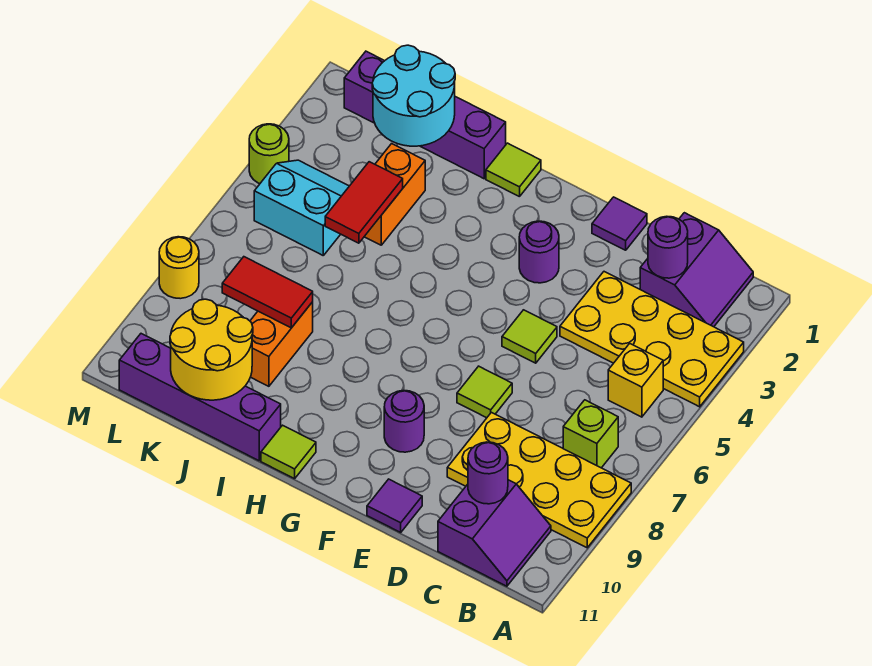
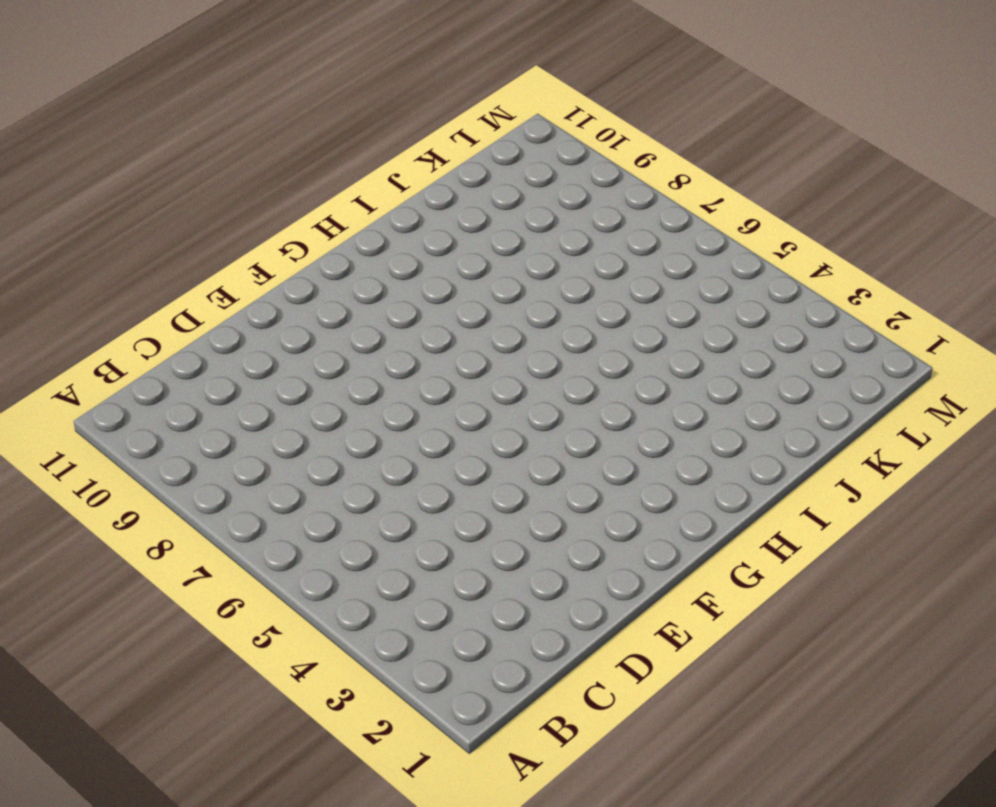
none -> yellow plate A3:D4 level 1
none -> yellow plate A8:D9 level 1
none -> purple slope B1:C2 level 1 top C

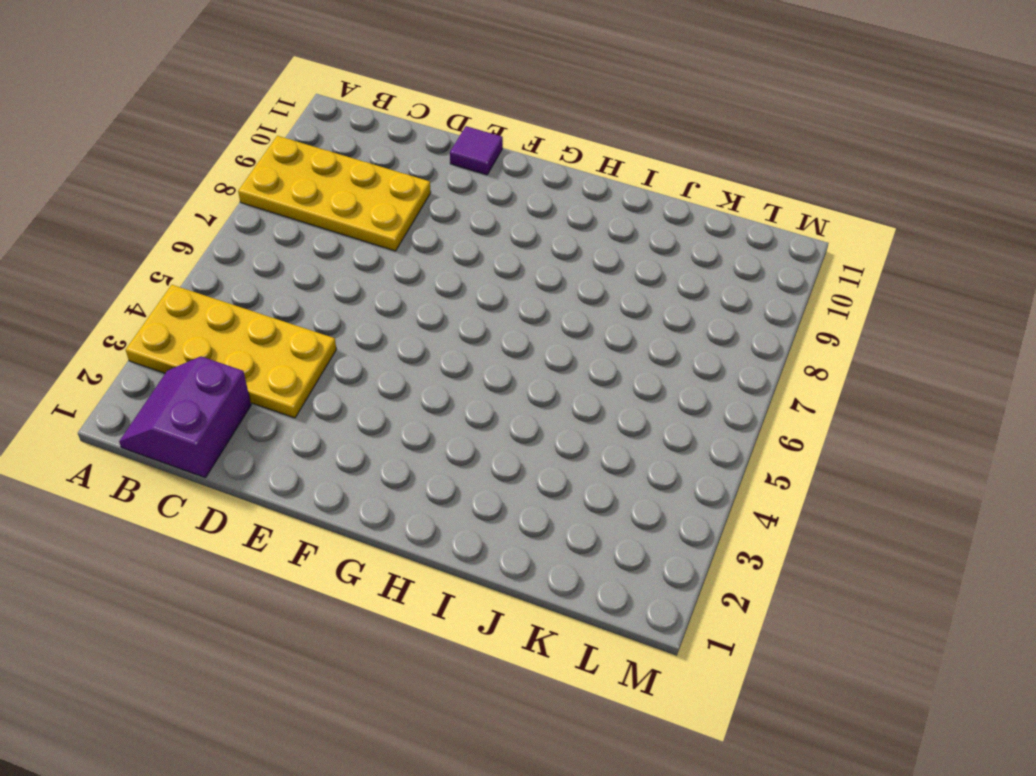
none -> yellow brick B5 level 1
none -> lime brick B7 level 1
none -> purple slope B10:C11 level 1 top C

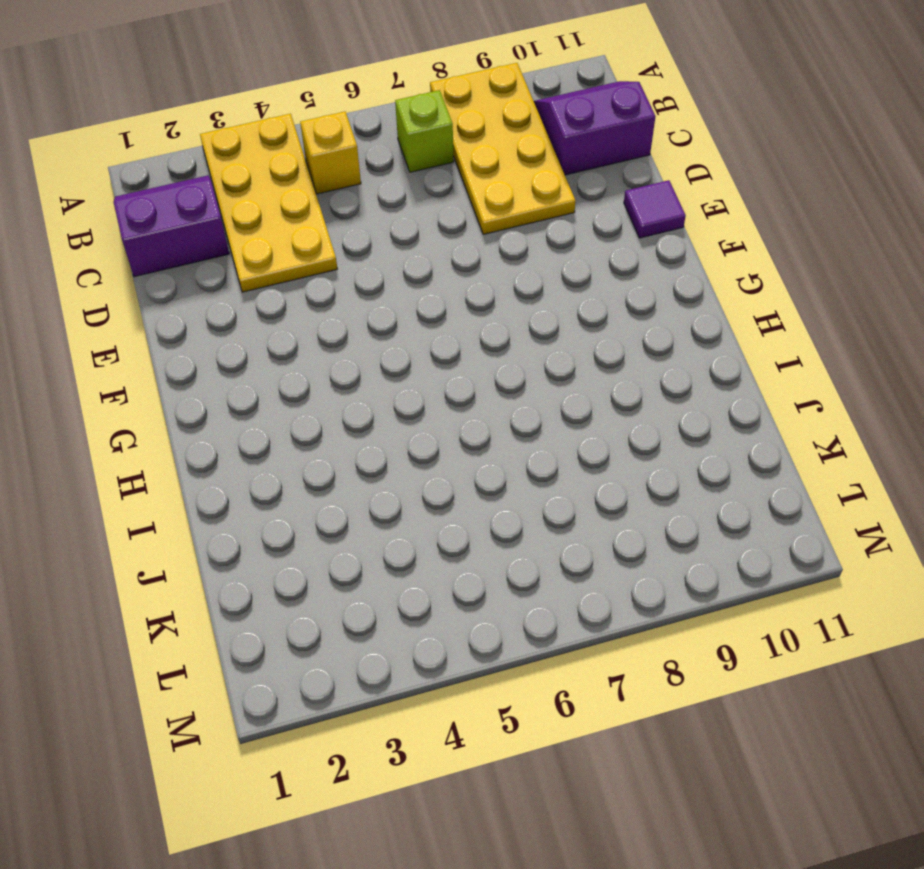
none -> purple tile E1 level 1
none -> lime tile E5 level 1
none -> lime tile E7 level 1

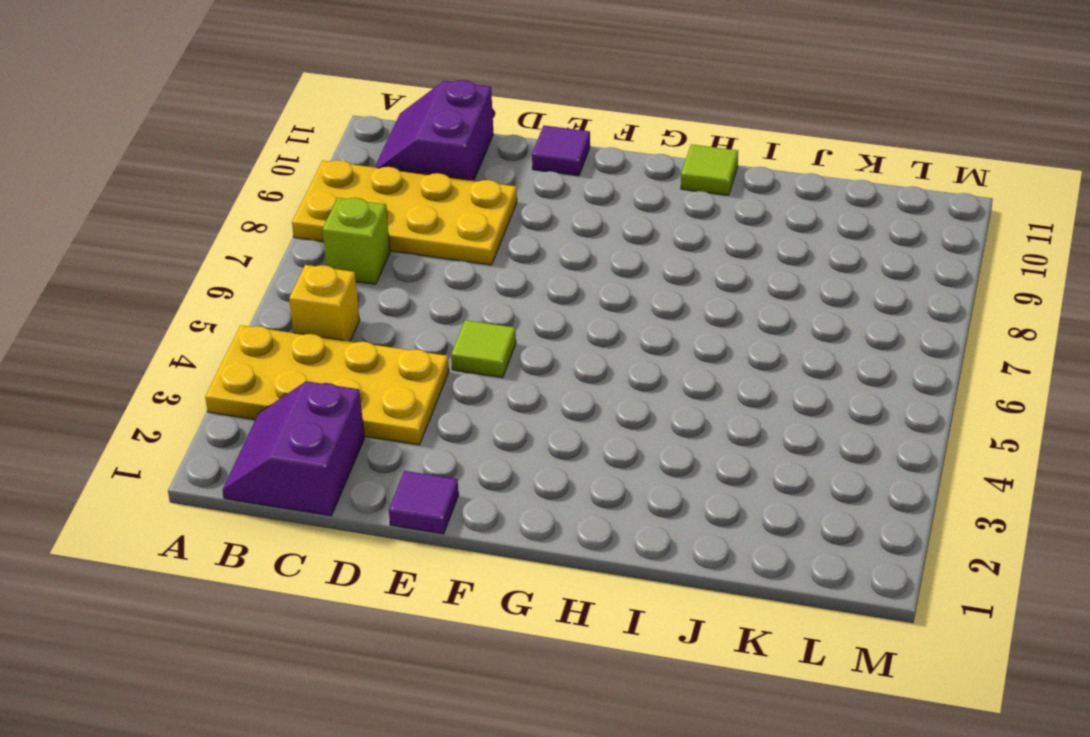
none -> lime tile E7 level 1
none -> purple round brick F3 level 1
none -> purple round brick F9 level 1

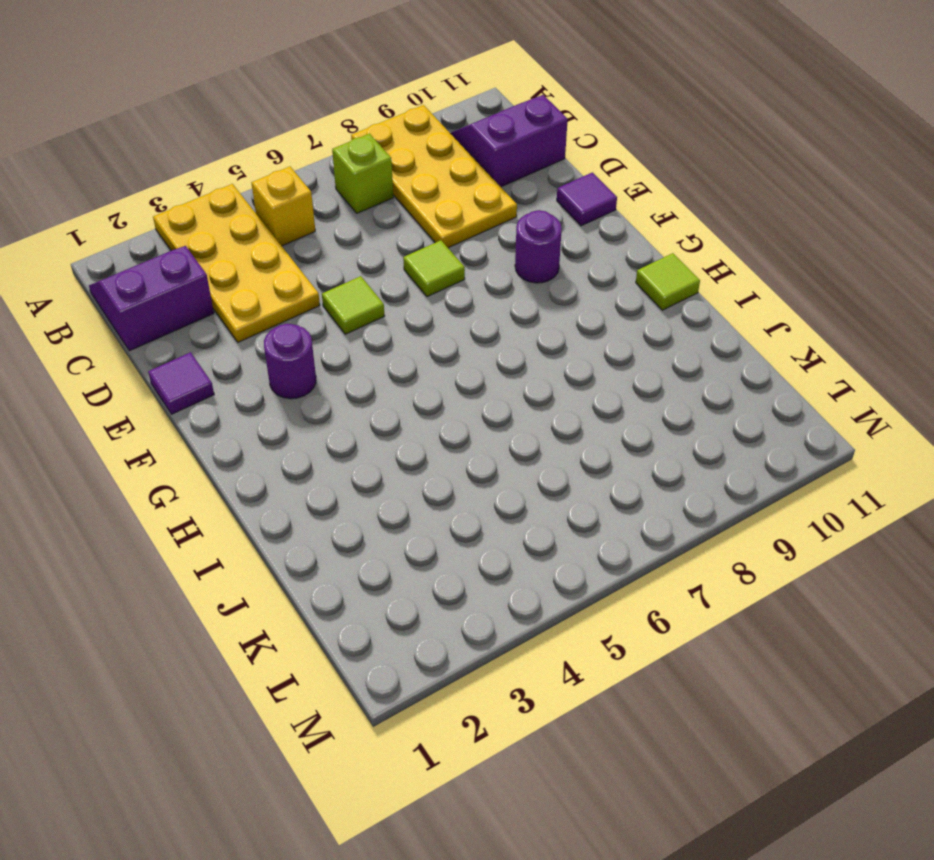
none -> lime tile H1 level 1
none -> purple brick I1:L1 level 1
none -> purple brick I11:L11 level 1

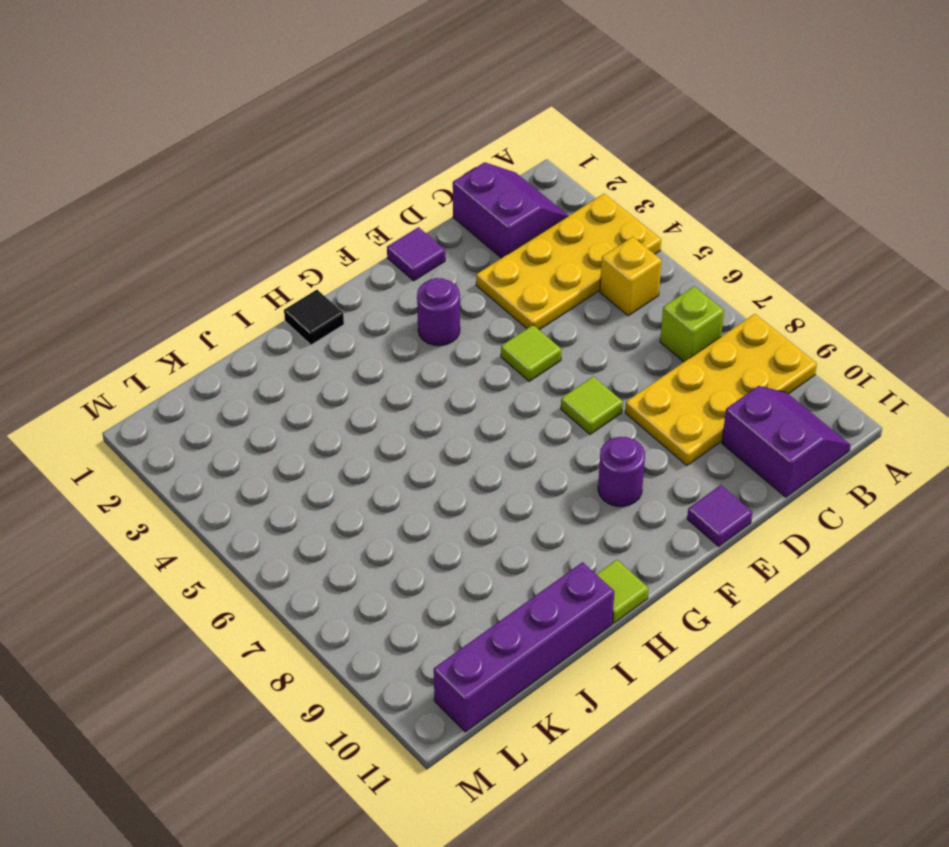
black tile H1 level 1 -> lime tile H1 level 1
none -> purple brick I1:L1 level 1
none -> orange brick J3:J4 level 1
none -> orange brick J8:J9 level 1

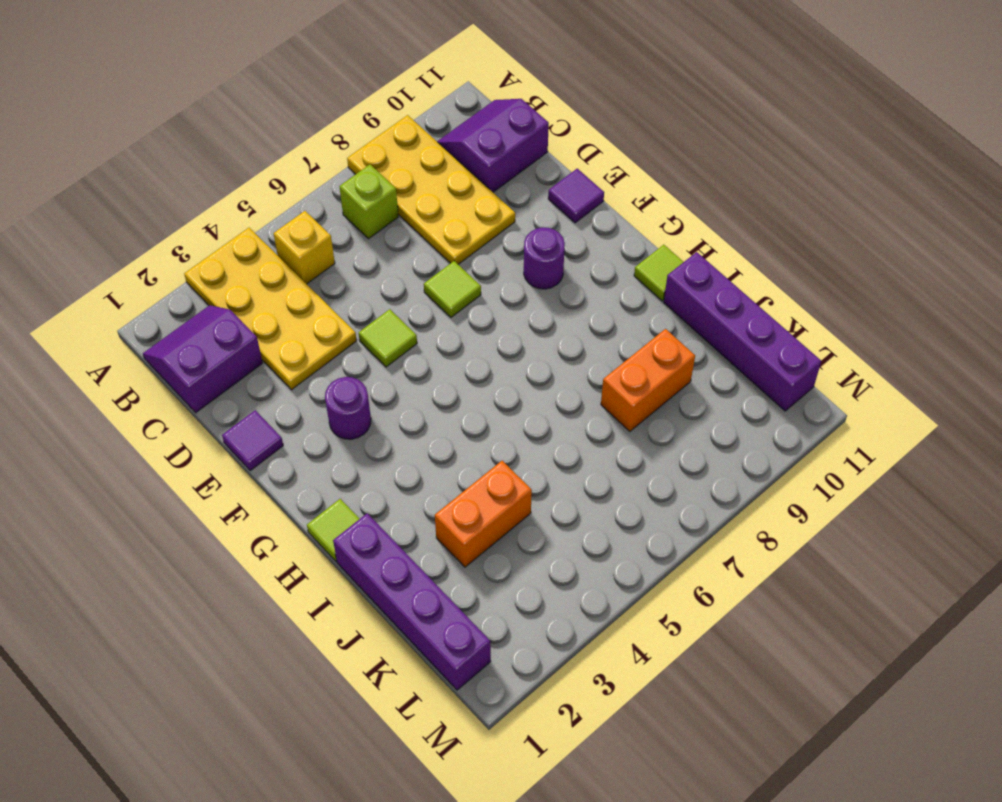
none -> cyan slope K4:L5 level 1 top 5
none -> lime round brick M4 level 1
none -> yellow round brick M8 level 1

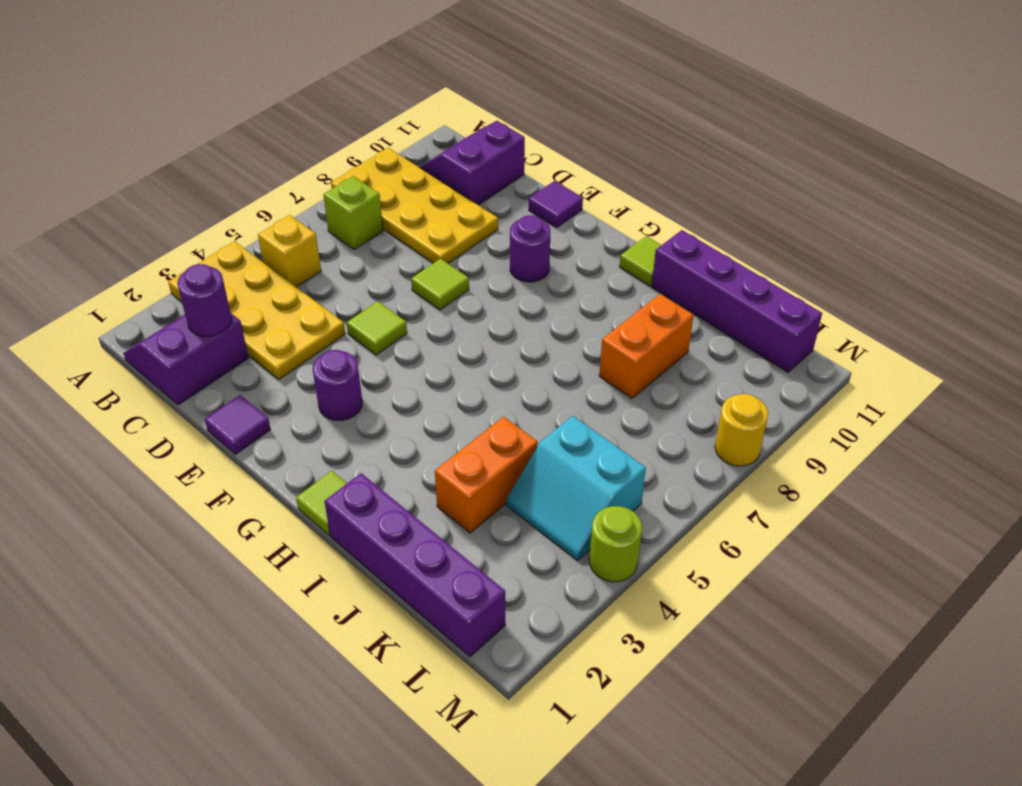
none -> purple round brick C10 level 2
none -> cyan round brick J1:K2 level 2
none -> red tile J4:J5 level 2

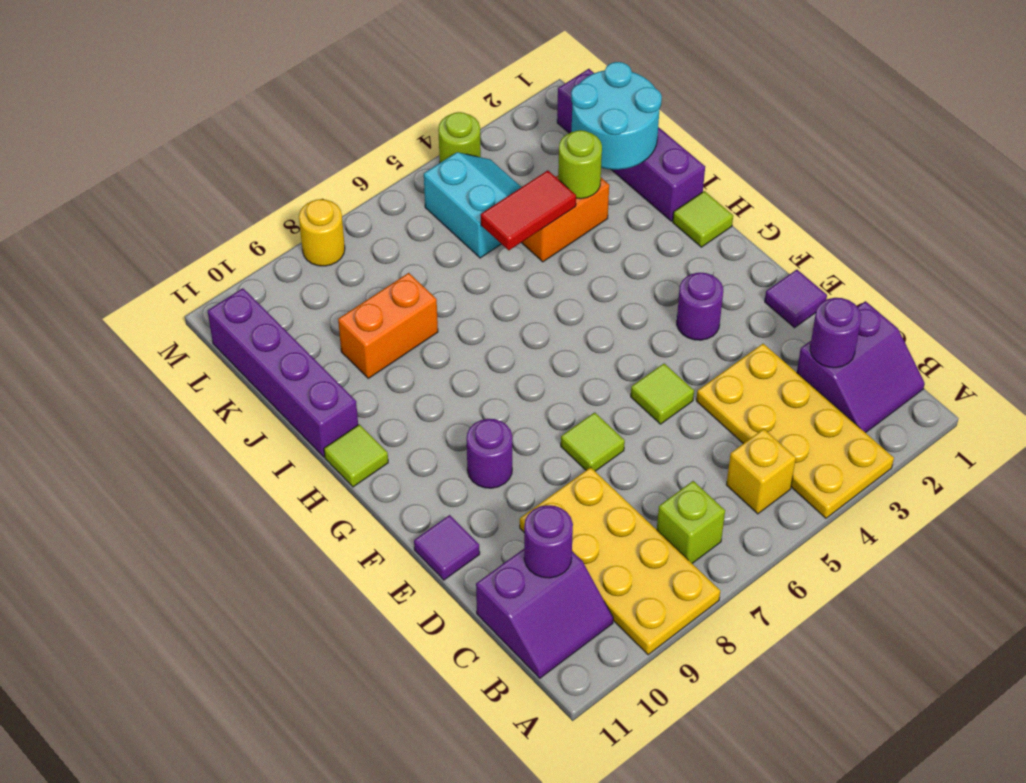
lime round brick J3 level 2 -> none
none -> red tile J8:K8 level 2
none -> yellow round brick J10:K11 level 2

